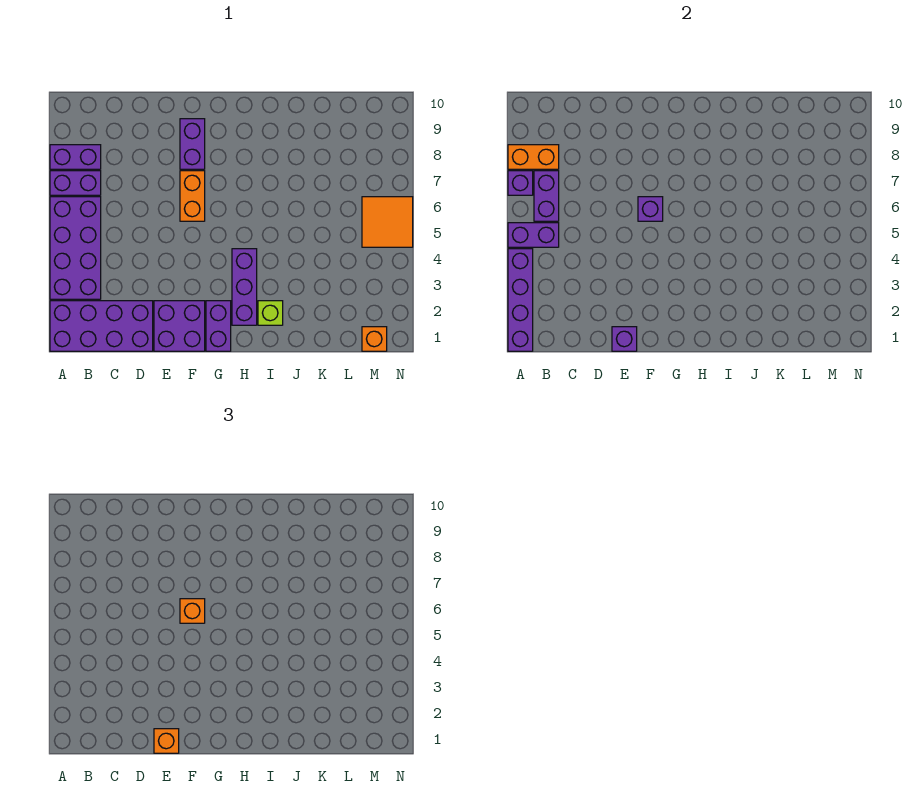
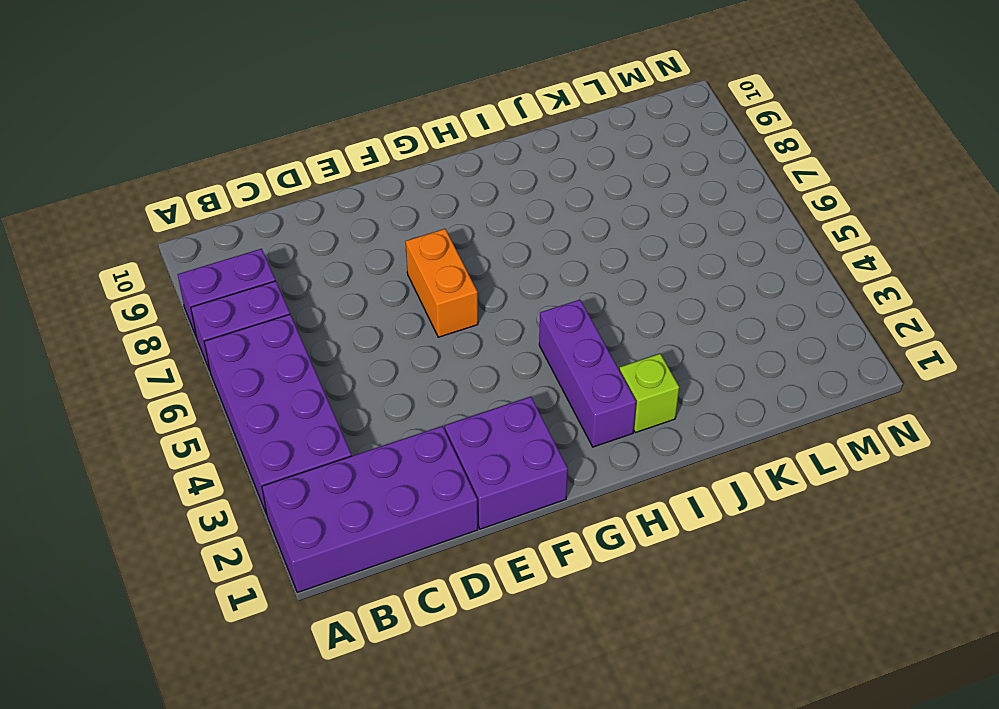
none -> purple brick F8:F9 level 1
none -> purple brick G1:G2 level 1
none -> orange brick M1 level 1

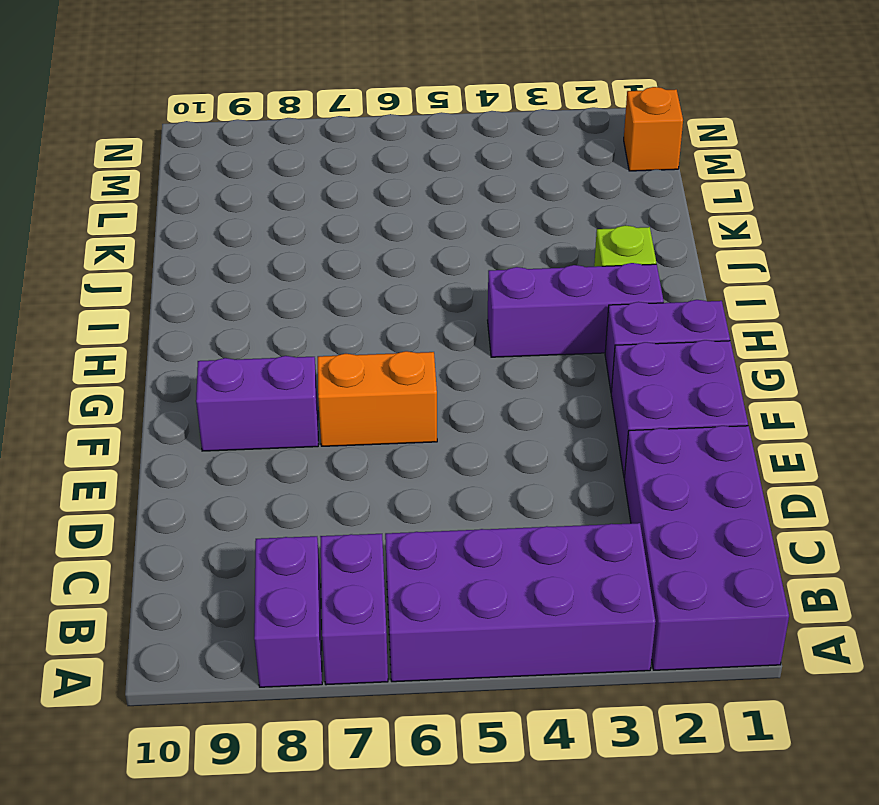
none -> orange tile M5:N6 level 1
none -> purple brick A1:A4 level 2
none -> purple brick A5:B5 level 2

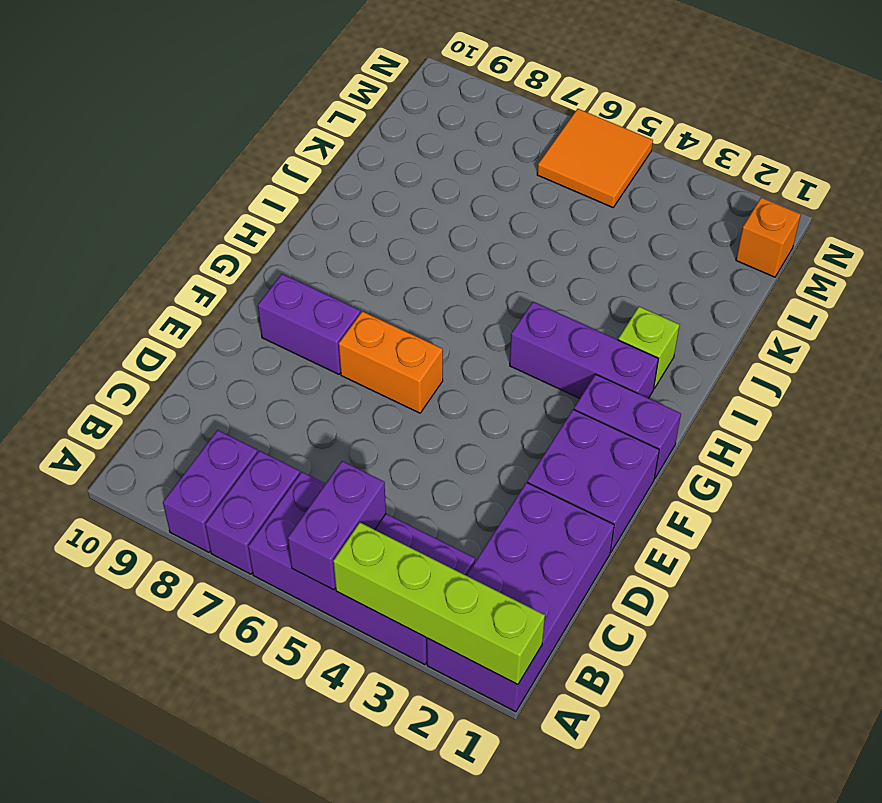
lime brick A1:A4 level 2 -> purple brick A1:A4 level 2
none -> purple brick A7 level 2
none -> orange brick A8:B8 level 2
none -> purple brick B6:B7 level 2

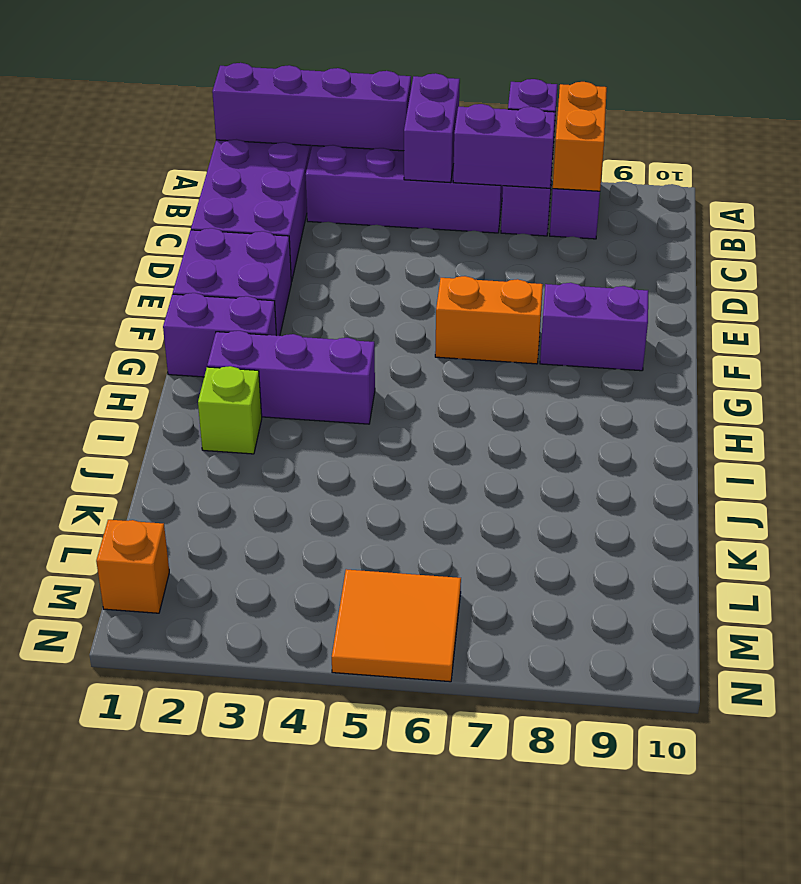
none -> purple brick E1 level 2
none -> purple brick F6 level 2
none -> orange brick E1 level 3

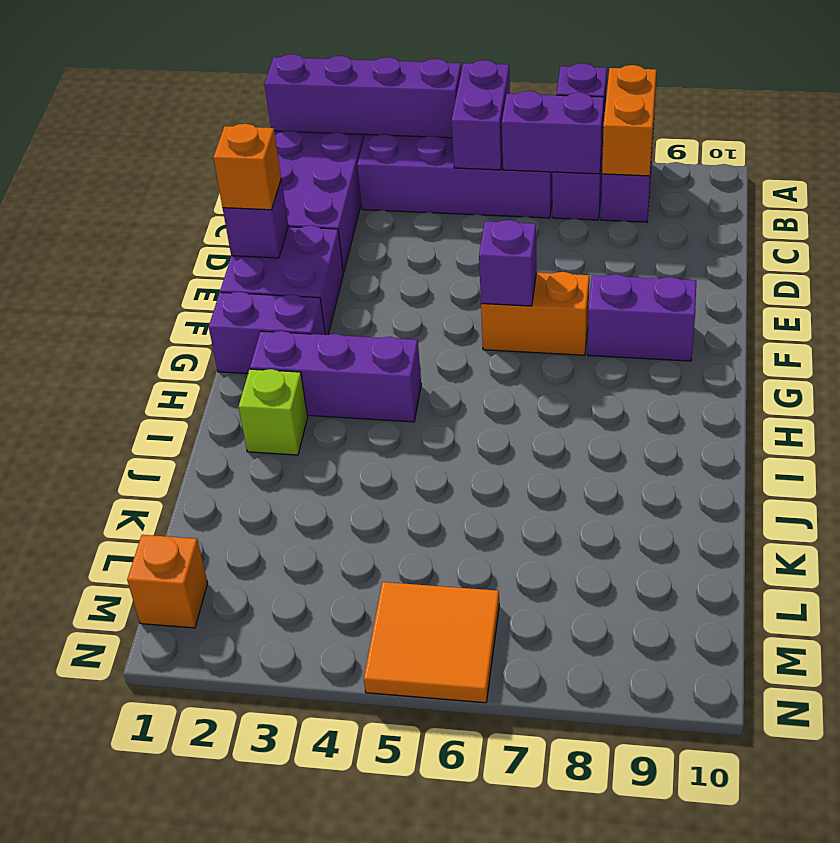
none -> orange brick F6 level 3

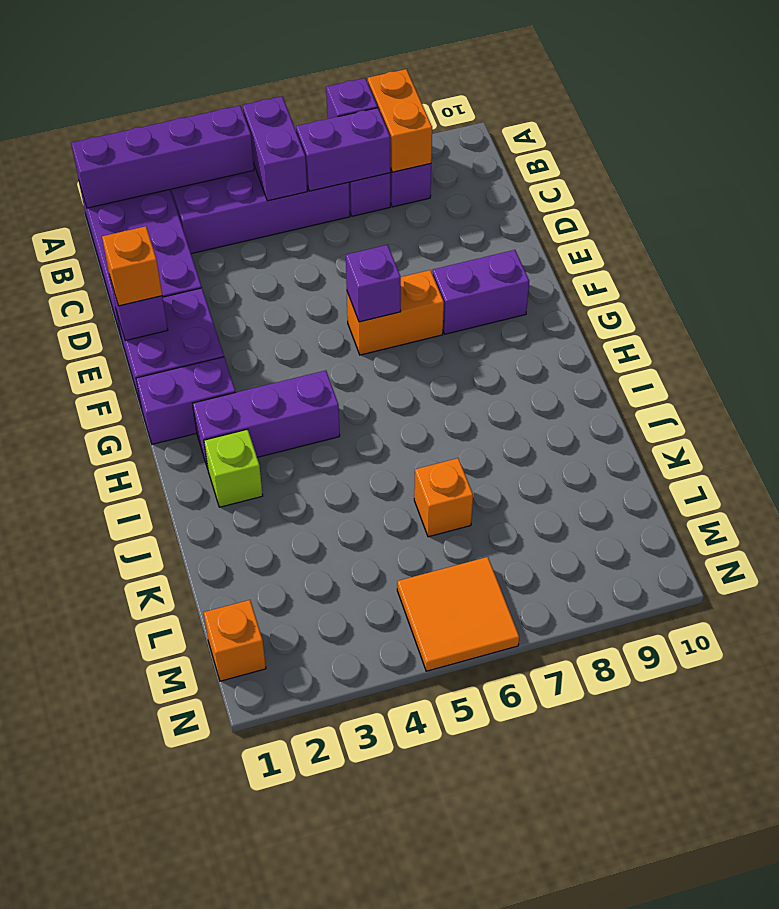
orange brick K6 level 1 -> orange brick F6 level 3

